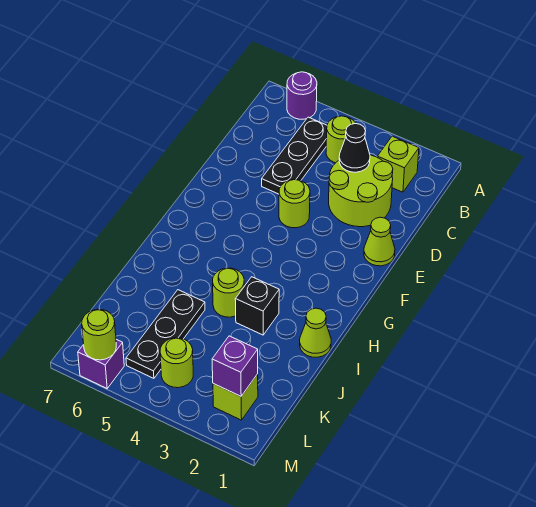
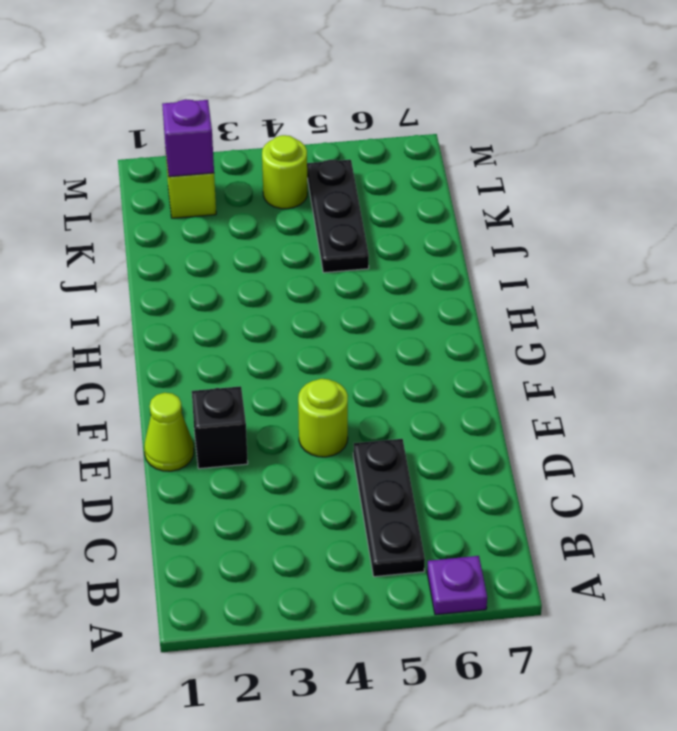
purple plate A6 level 1 -> purple round brick A6 level 1
black brick E2 level 1 -> black brick I3 level 1
none -> lime brick B2 level 1
none -> lime round brick B4 level 1
none -> lime round brick C2:D3 level 1

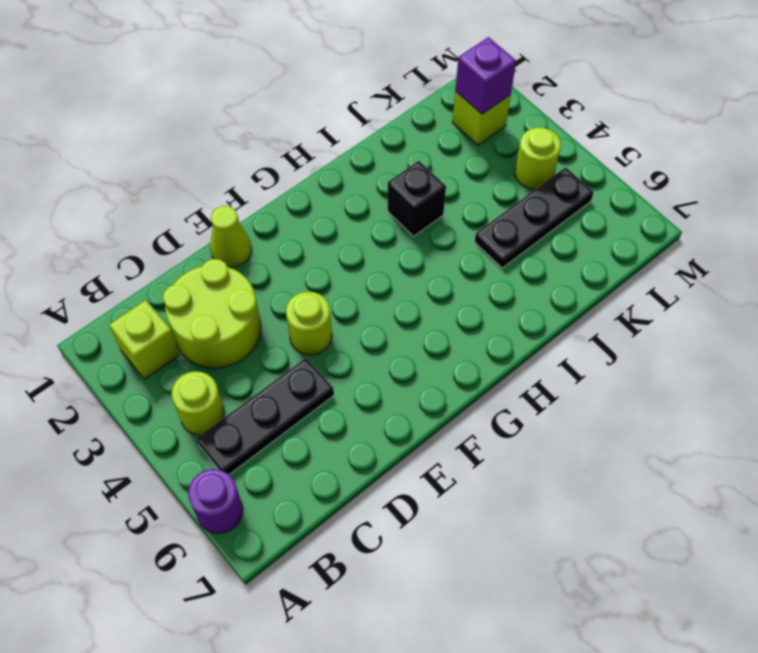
none -> lime cone I1 level 1
none -> lime round brick I4 level 1
none -> purple brick M6 level 1

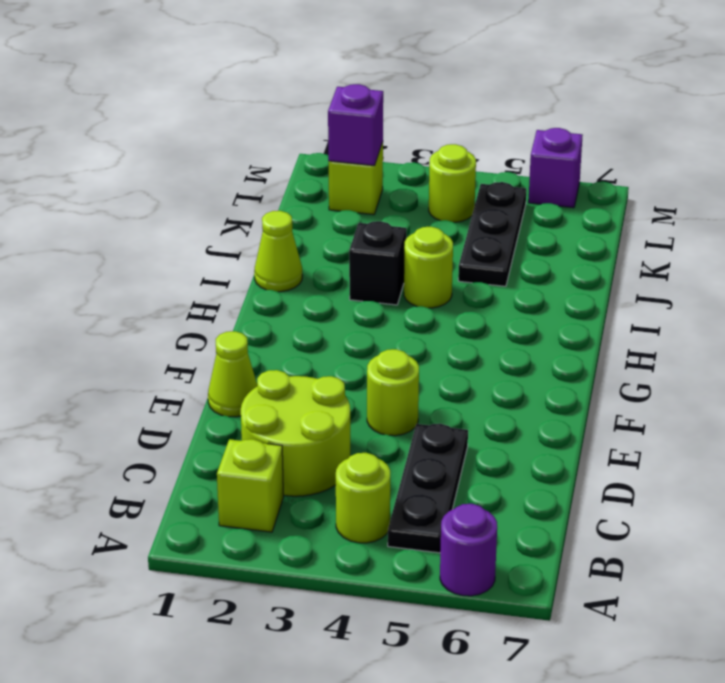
none -> black cone C3 level 2
none -> lime round brick M6 level 2

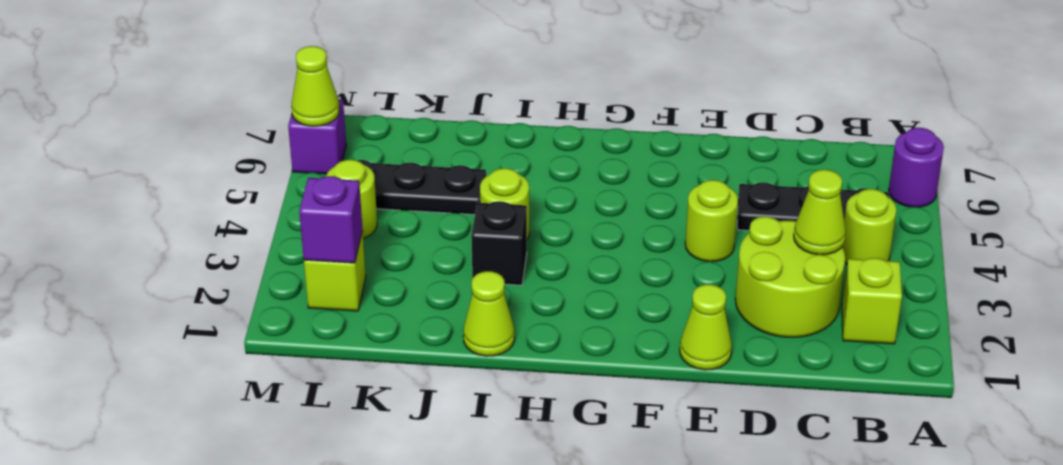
lime cone C3 level 2 -> black cone C3 level 2
lime cone M6 level 2 -> lime round brick M6 level 2

